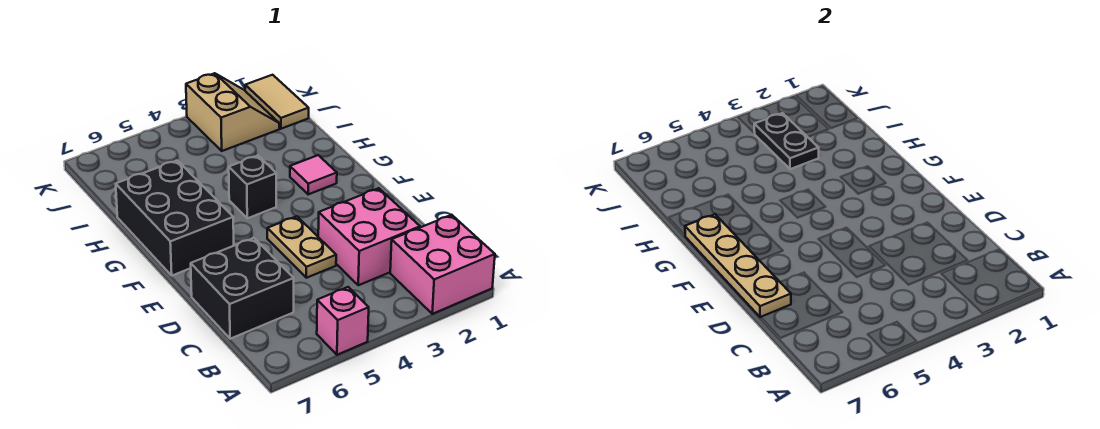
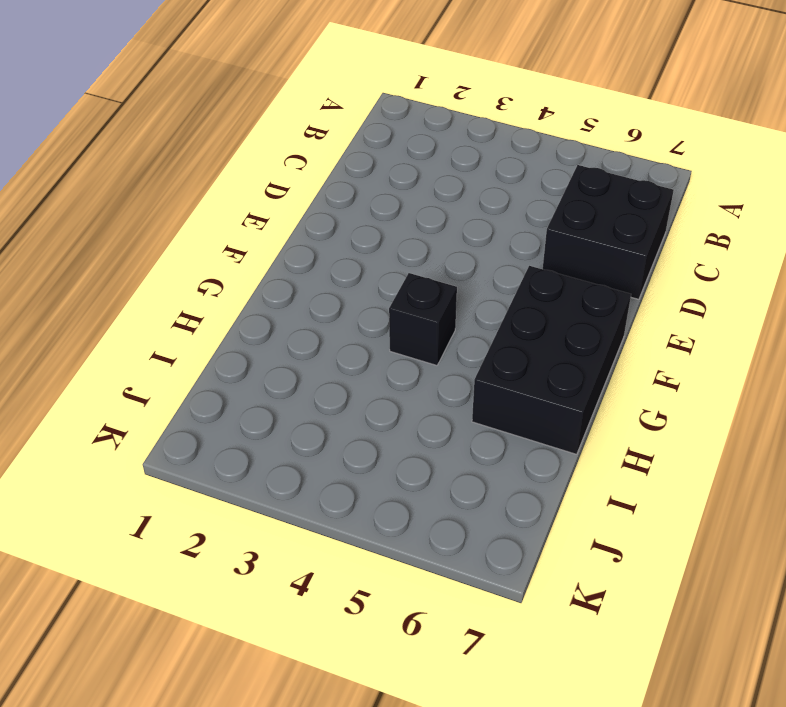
none -> pink brick A1:B2 level 1
none -> pink brick A5 level 1
none -> pink brick C2:D3 level 1

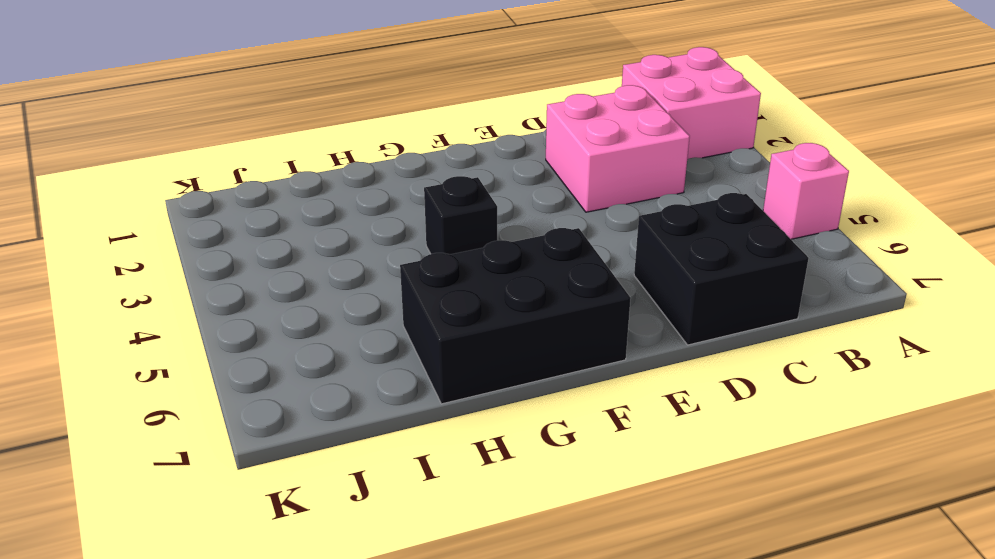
none -> tan plate D4:E4 level 1
none -> pink tile G2 level 1
none -> tan tile J1:K1 level 1

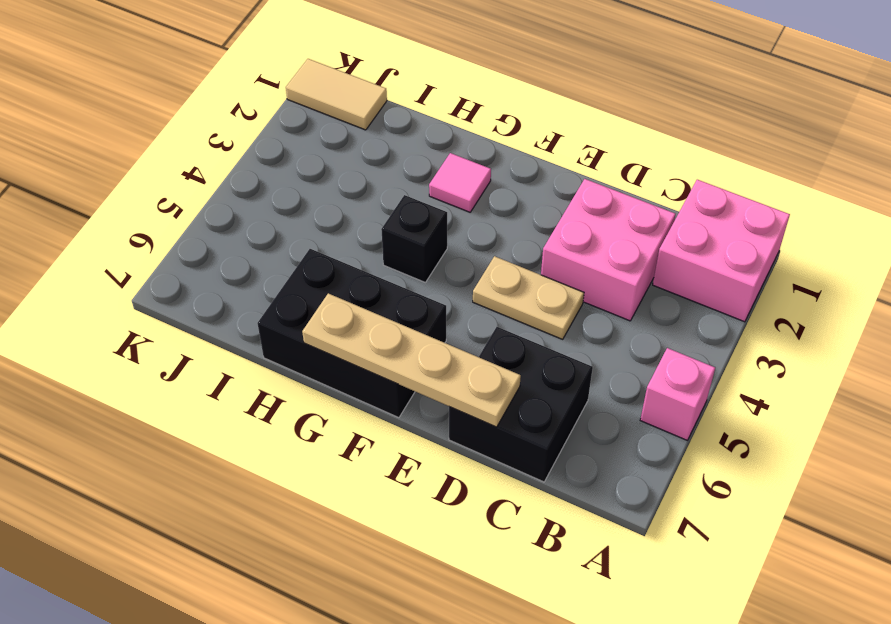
none -> tan slope J2:K3 level 1 top 3
none -> black plate I3:J3 level 2

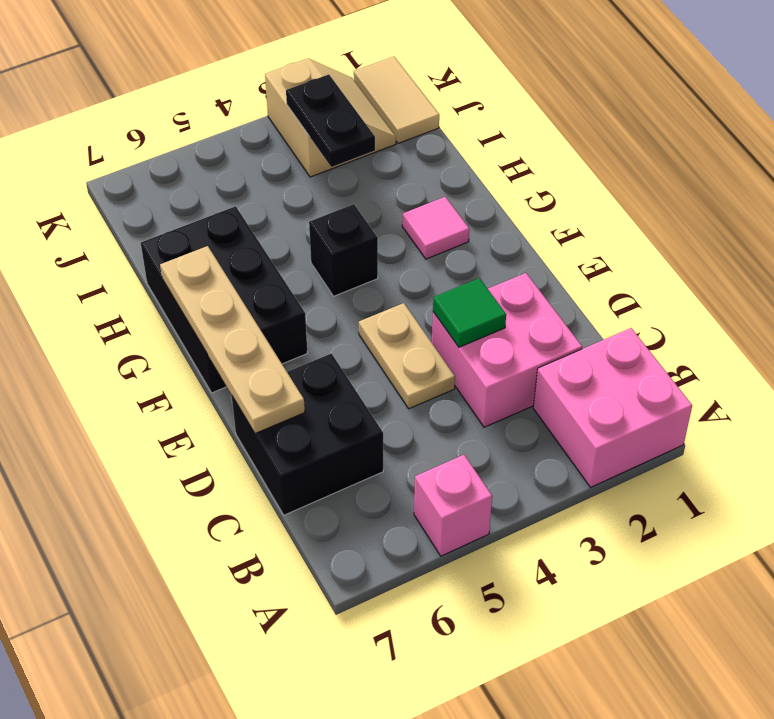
green tile D3 level 2 -> none

